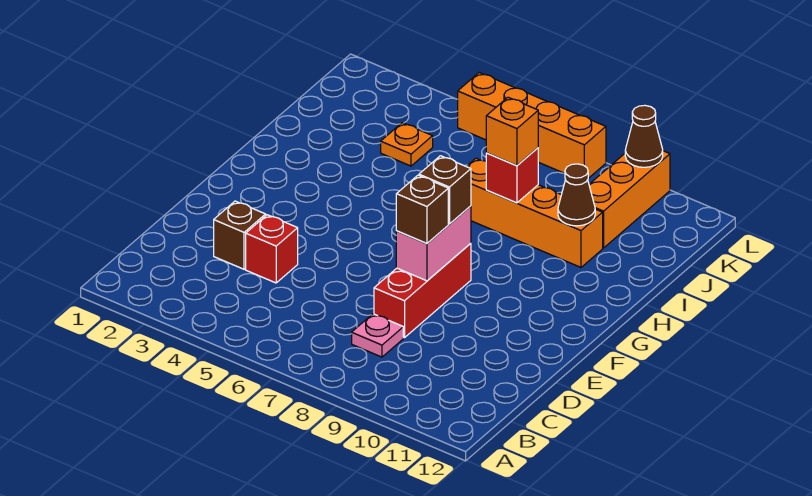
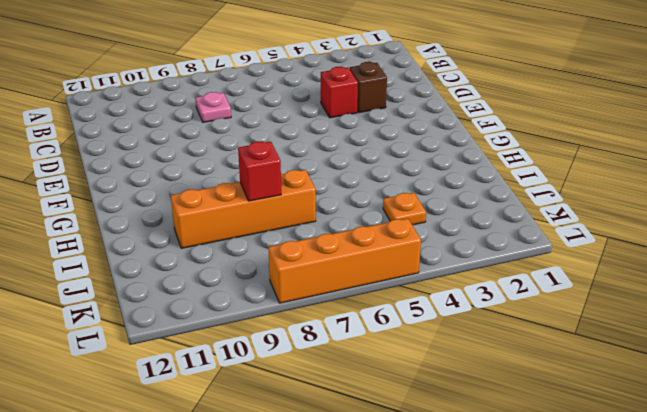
none -> red brick D8:F8 level 1
none -> orange brick J10:L10 level 1
none -> pink brick E8:F8 level 2

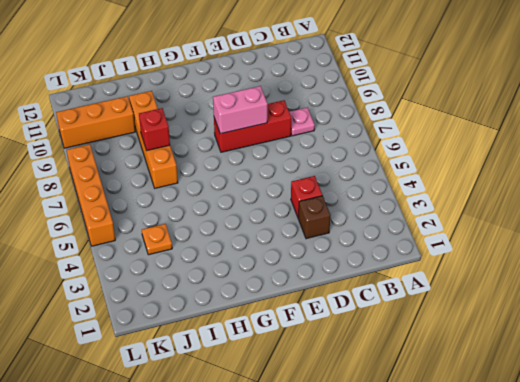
none -> brown cone I10 level 2
none -> brown cone L10 level 2
none -> brown brick E8 level 3

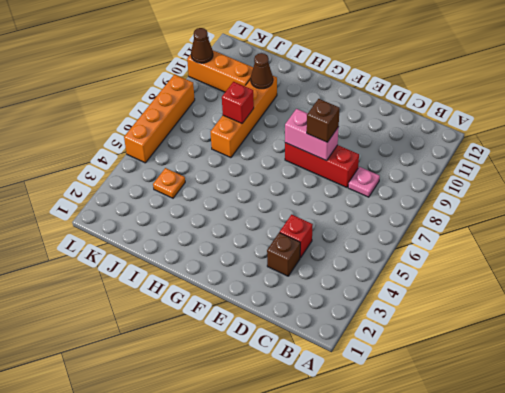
none -> brown brick F8 level 3
none -> orange brick I8 level 3

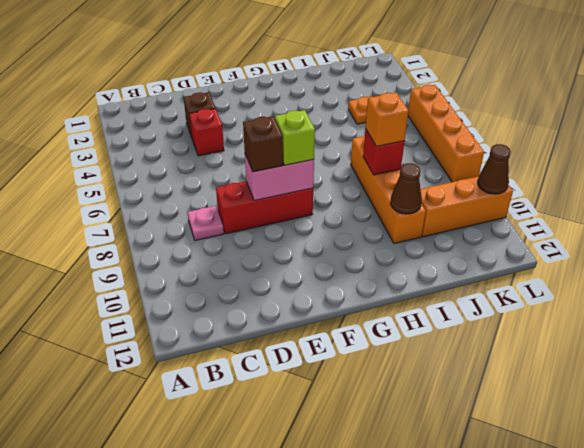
lime brick F8 level 3 -> brown brick F8 level 3

